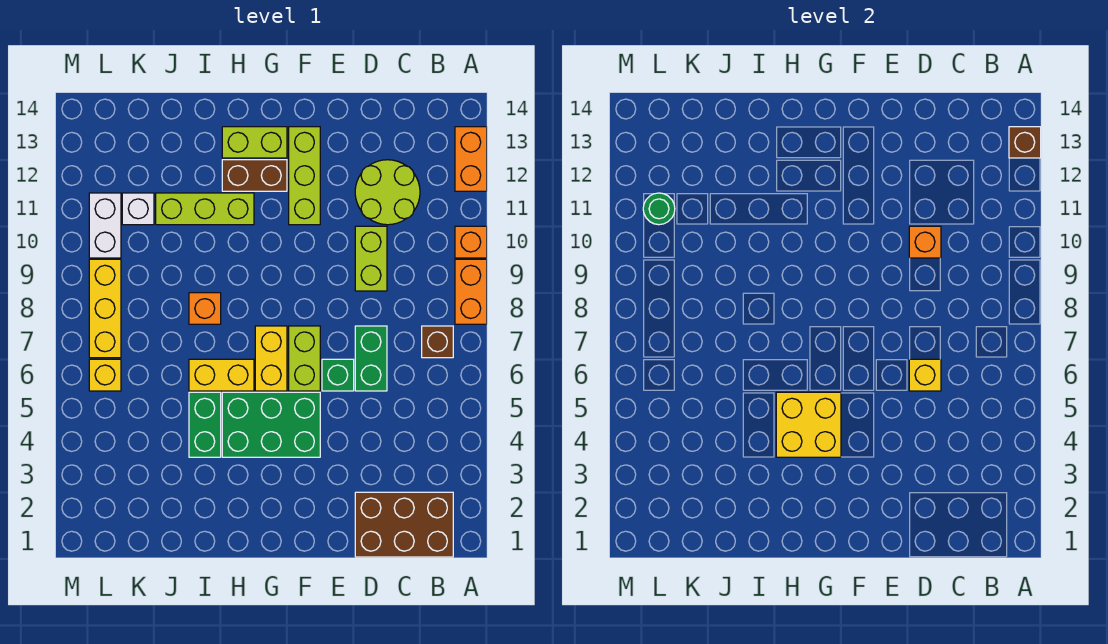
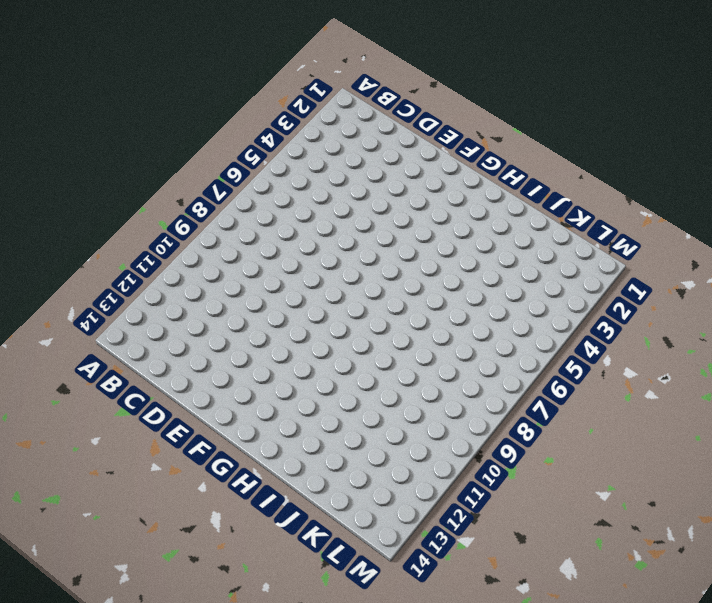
none -> orange brick A8:A9 level 1
none -> orange brick A10 level 1
none -> orange brick A12:A13 level 1

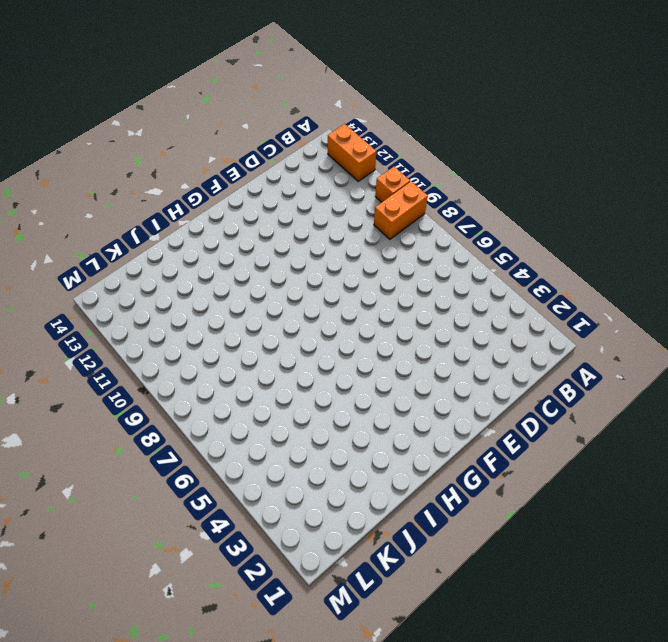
orange brick A9:B9 level 1 -> orange brick A8:A9 level 1
none -> brown brick B1:D2 level 1
none -> brown brick B7 level 1
none -> lime round brick C11:D12 level 1

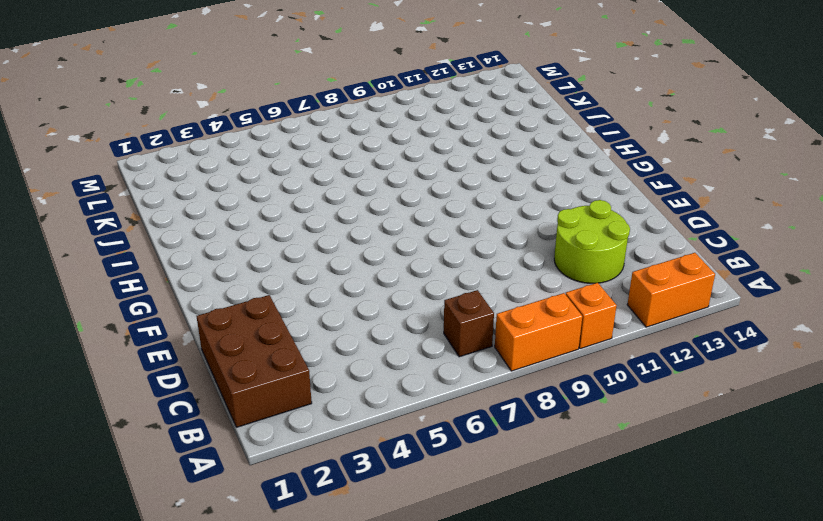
none -> green brick D6:D7 level 1
none -> lime brick D9:D10 level 1
none -> green brick E6 level 1

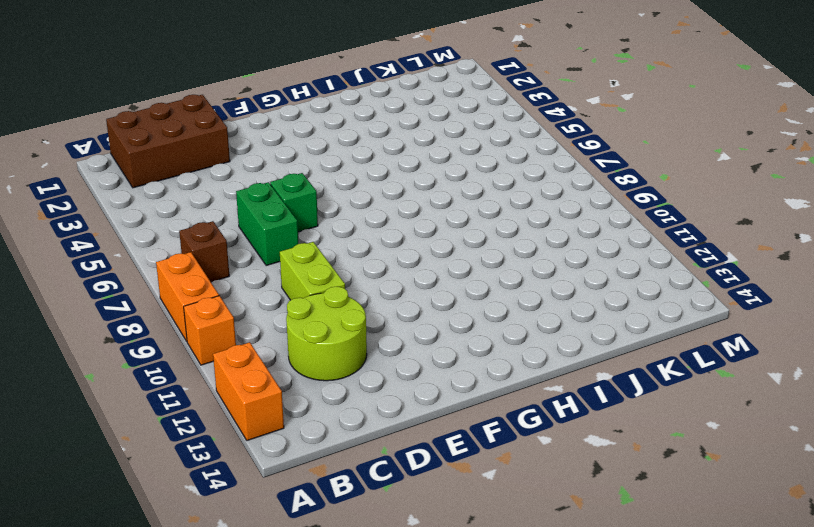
none -> green brick F4:H5 level 1
none -> lime brick F6:F7 level 1
none -> lime brick F11:F13 level 1

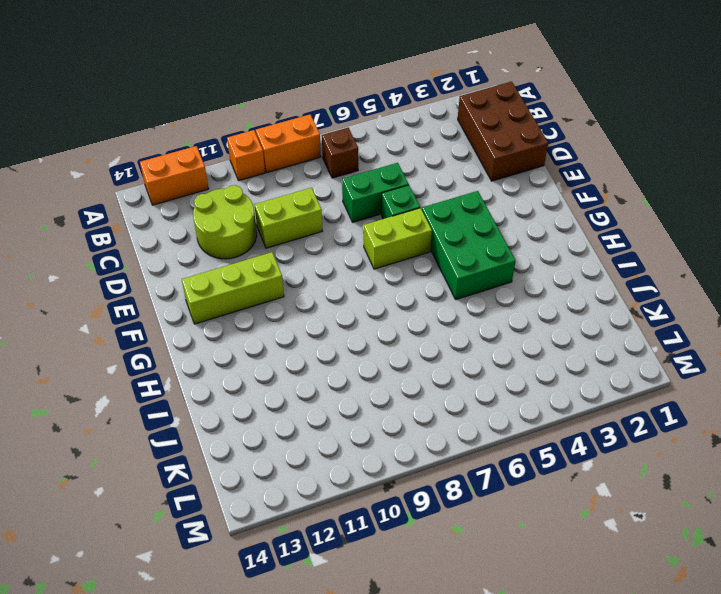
none -> yellow brick G6:G7 level 1
none -> brown brick G12:H12 level 1
none -> lime brick G13:H13 level 1

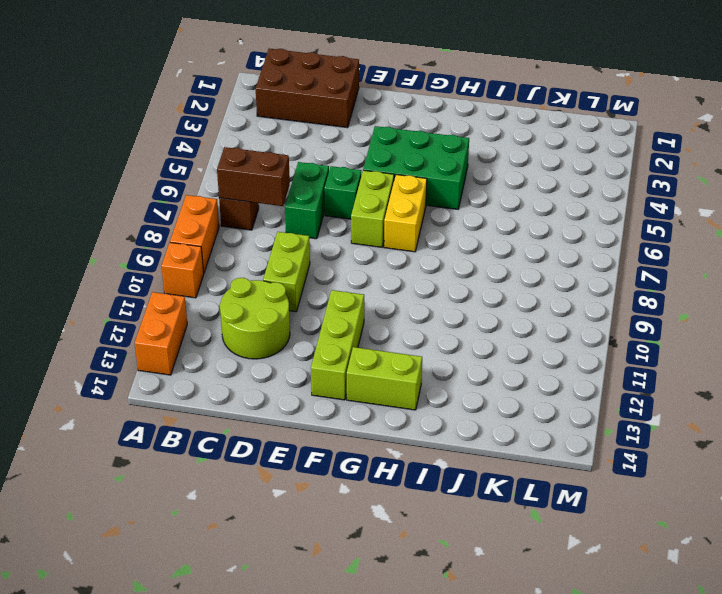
brown brick B7:C7 level 2 -> brown brick G12:H12 level 1
none -> yellow brick H6:I6 level 1
none -> lime brick H11:J11 level 1
none -> green brick I4:I5 level 1

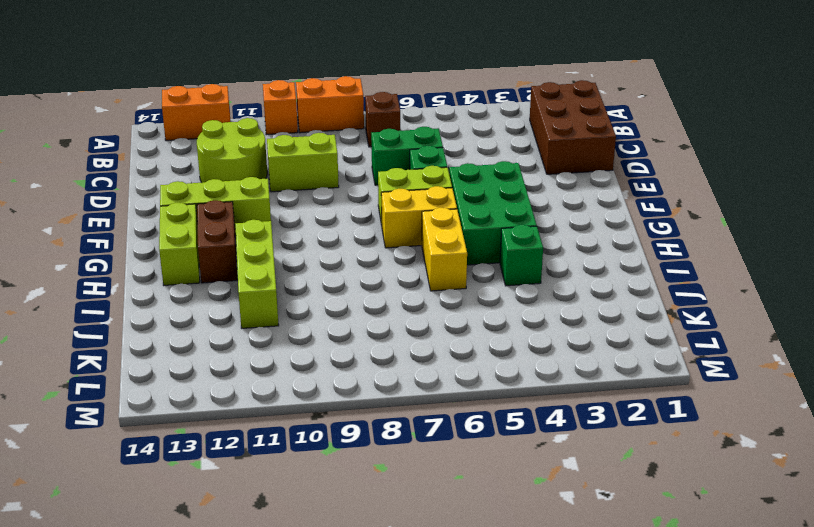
green brick I4 level 1 -> green brick I4:I5 level 1
none -> orange brick I8 level 1
none -> white brick K11 level 1
none -> yellow brick L6 level 1

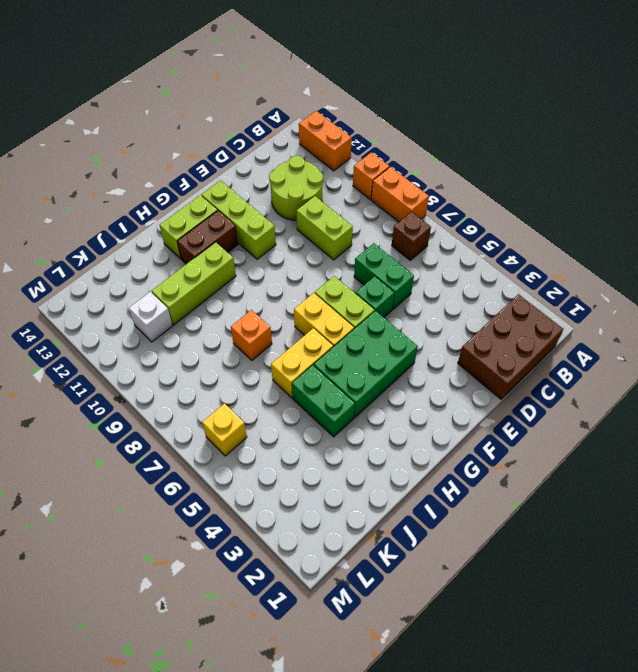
none -> yellow brick L7:L9 level 1
none -> white brick L10:L11 level 1
none -> brown brick A13 level 2

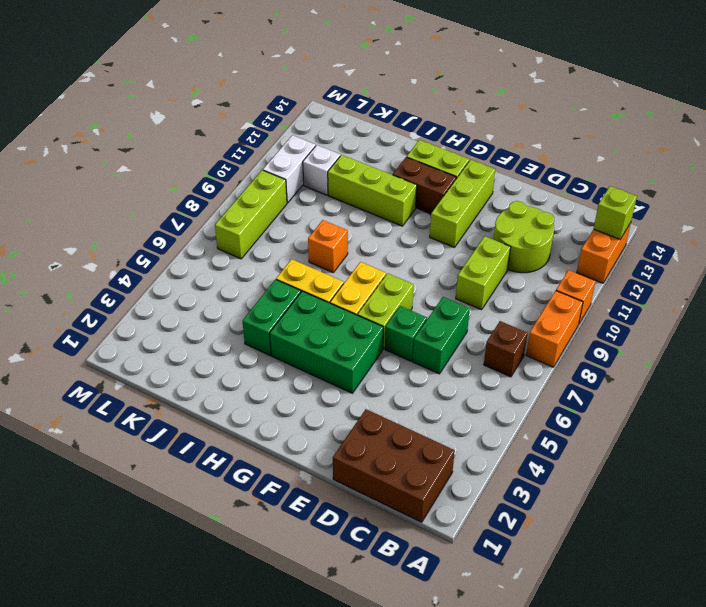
lime brick A13 level 2 -> brown brick A13 level 2
lime brick L7:L9 level 1 -> yellow brick L7:L9 level 1
none -> yellow brick L6 level 1
none -> yellow brick D6 level 2
none -> orange brick D10 level 2

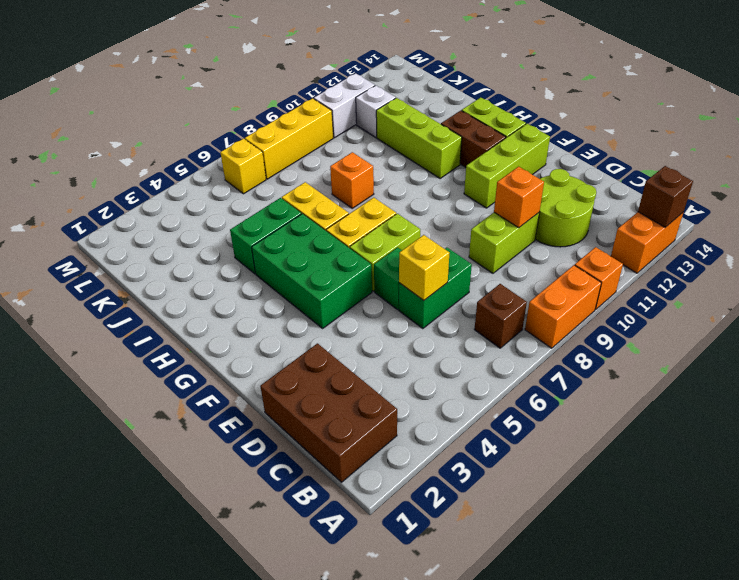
none -> yellow brick G4:H5 level 2
none -> green round brick L11 level 2

